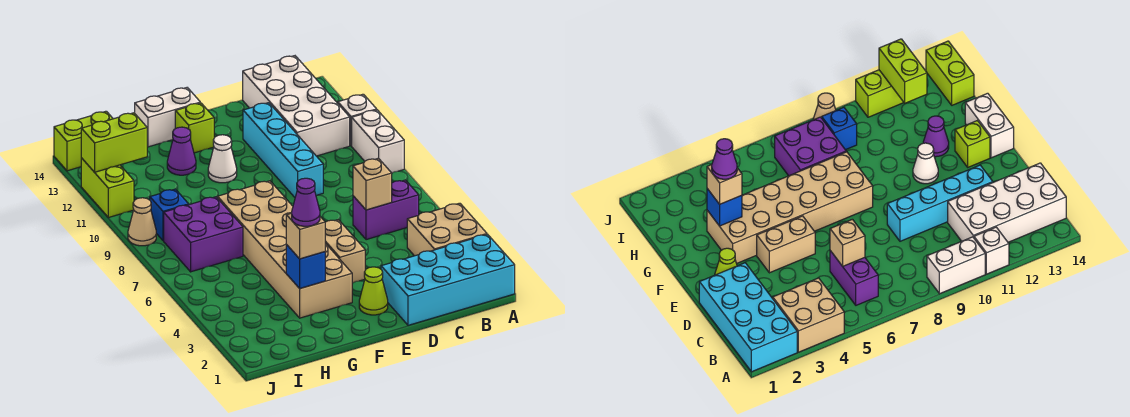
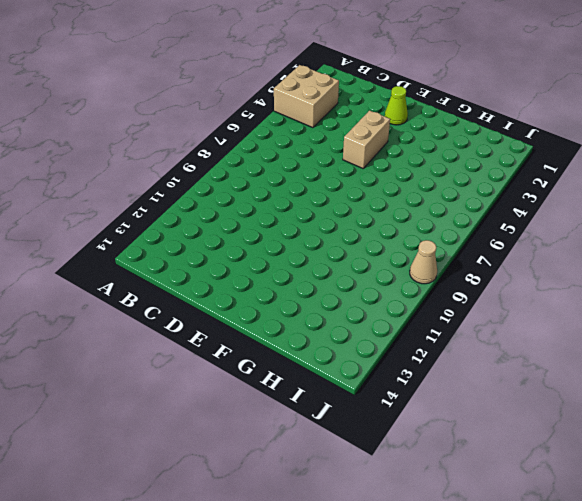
none -> cyan brick A1:D2 level 1
none -> white brick A9:A10 level 1
none -> white brick A11 level 1

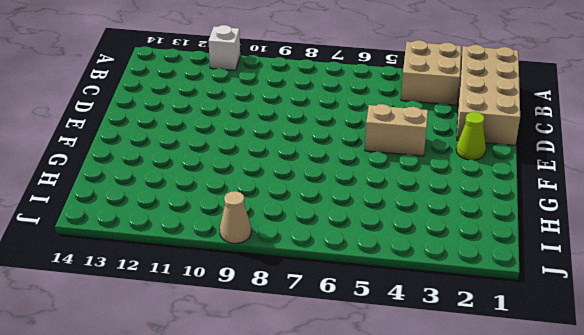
tan brick A1:D2 level 1 -> cyan brick A1:D2 level 1
none -> white brick A9:A10 level 1
none -> purple brick B6:C6 level 1
none -> white brick B11:C14 level 1

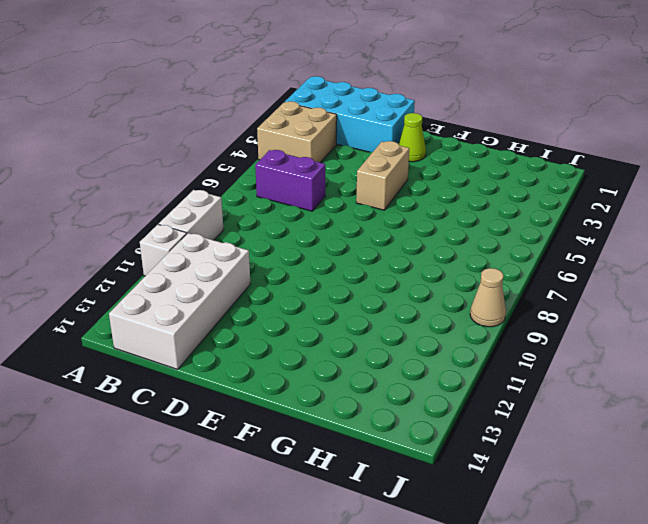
none -> cyan brick D9:D12 level 1
none -> tan brick F3:G8 level 1
none -> white cone F11 level 1

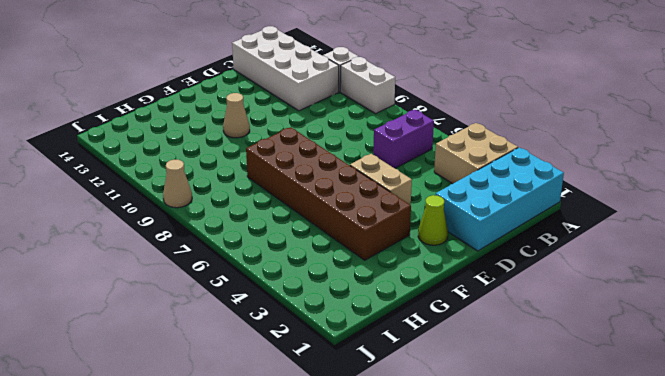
brown brick F3:G8 level 1 -> tan brick F3:G8 level 1
tan cone F11 level 1 -> white cone F11 level 1
none -> cyan brick D9:D12 level 1
none -> lime brick F13 level 1
none -> white brick F14:G14 level 1

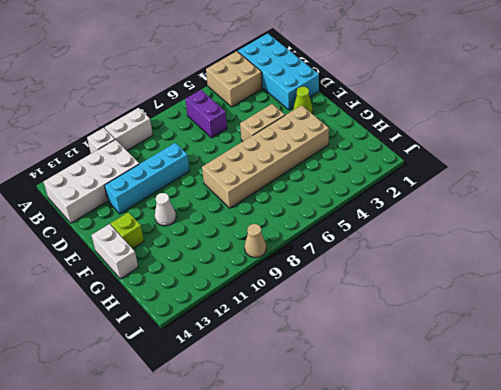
none -> purple cone G12 level 1
none -> purple brick H7:I8 level 1
none -> blue brick I9 level 1

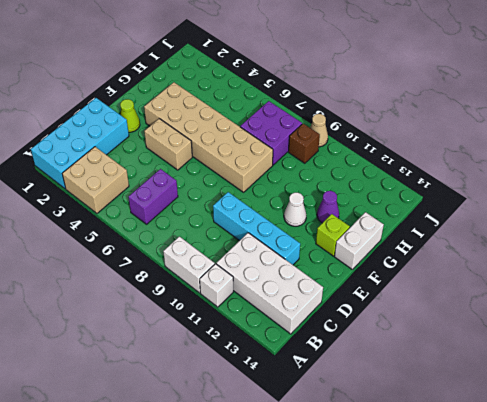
brown brick I9 level 1 -> blue brick I9 level 1
none -> lime brick I14:J14 level 1
none -> lime brick J11:J12 level 1
none -> tan brick C6 level 2

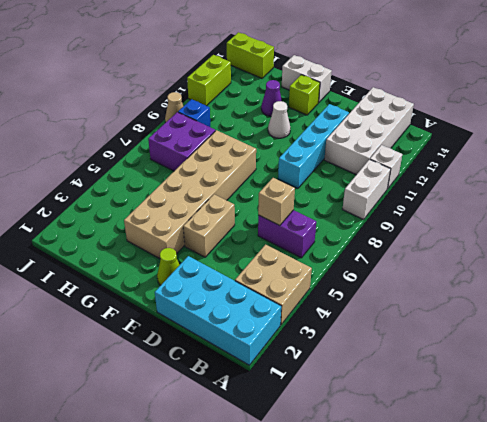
none -> blue brick G3 level 2
none -> lime brick I12:J12 level 2
none -> tan brick G3 level 3

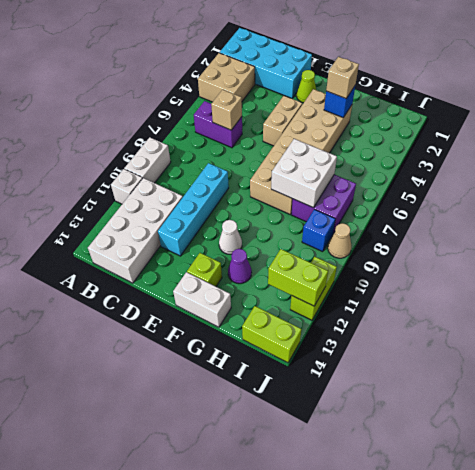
white brick G7:H8 level 2 -> none
none -> purple cone G3 level 4

